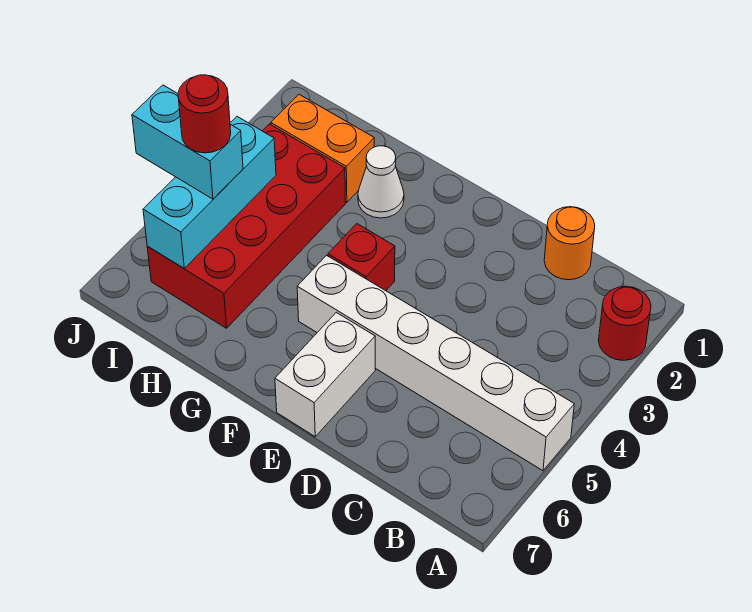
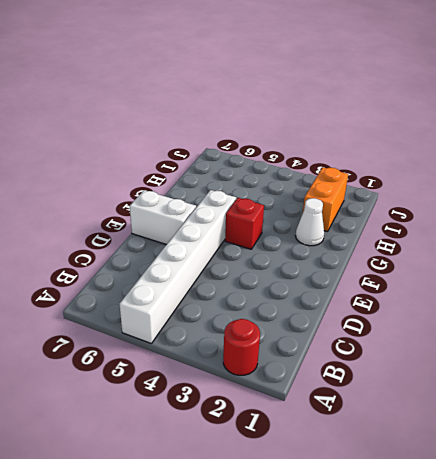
none -> orange round brick C1 level 1
none -> red brick H3:I6 level 1

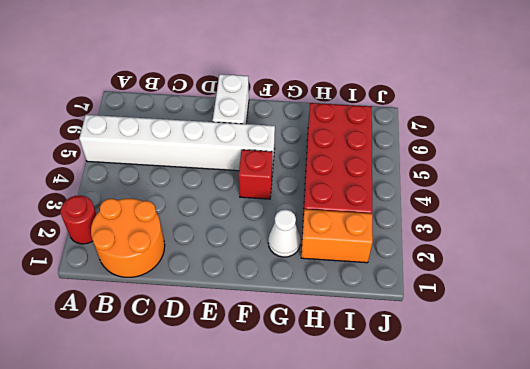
orange round brick B1:C2 level 1 -> orange round brick C1 level 1
none -> cyan brick I4:I6 level 2
none -> cyan brick I5:J5 level 3

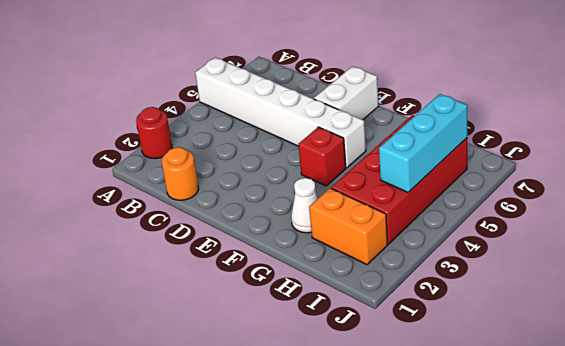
none -> cyan brick I5:J5 level 3
none -> red round brick I5 level 4

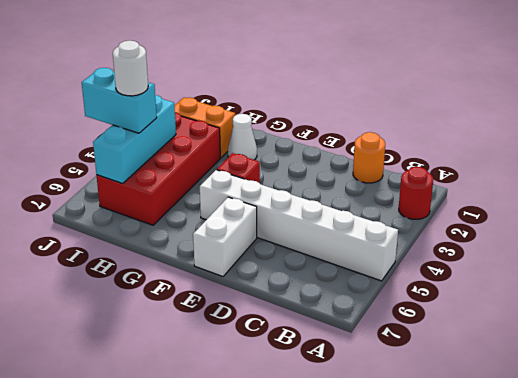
white round brick I5 level 4 -> red round brick I5 level 4

